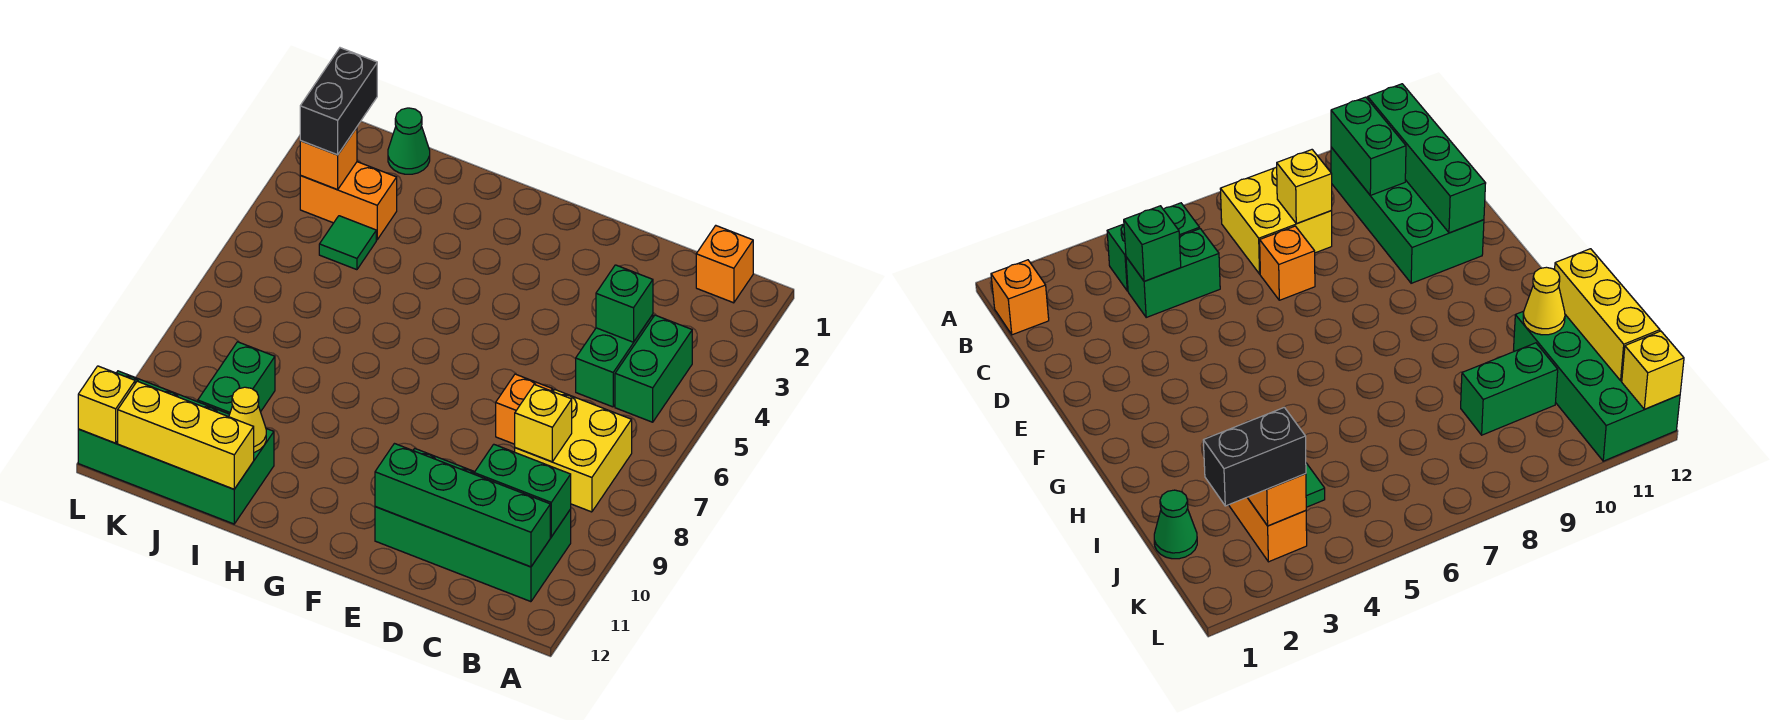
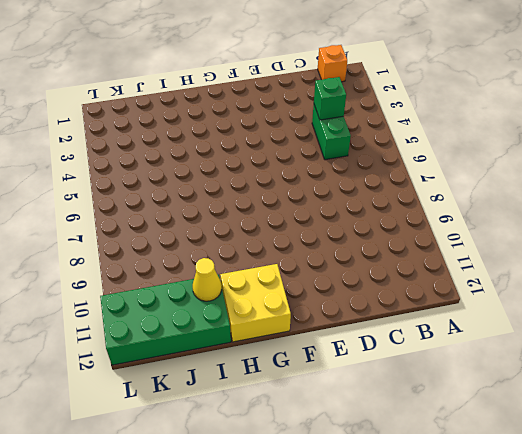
yellow brick G11:H12 level 1 -> yellow brick B7:C8 level 1
none -> green brick B4:B5 level 1
none -> green brick B10:E11 level 1
none -> orange brick D7 level 1

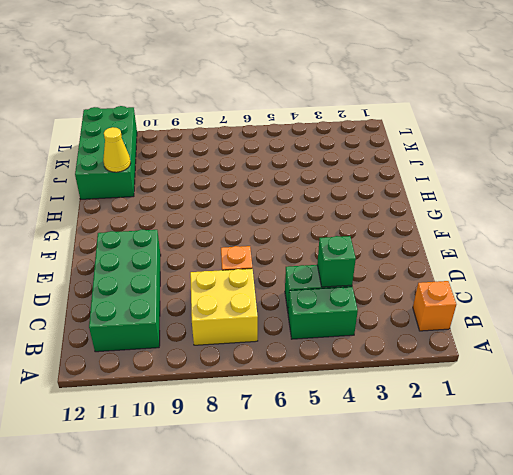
none -> green cone J1 level 1
none -> orange brick J3:K3 level 1
none -> green tile J4 level 1

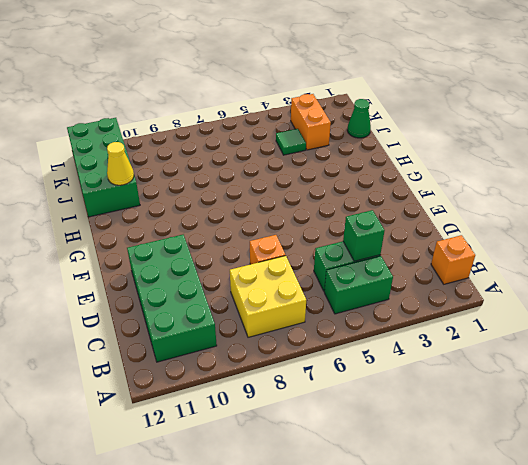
none -> green brick J9:J10 level 1
none -> green brick B10:C10 level 2
none -> green brick B11:E11 level 2

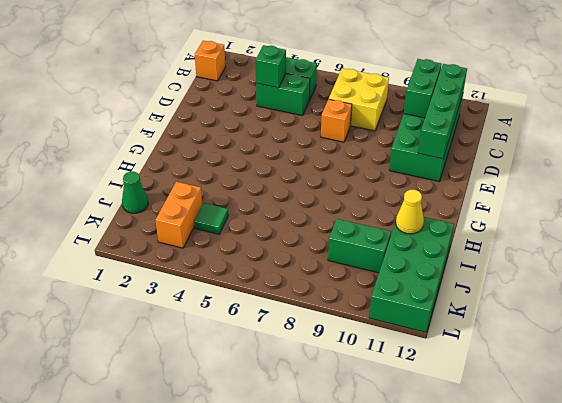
none -> yellow brick C8 level 2
none -> yellow brick I12:K12 level 2
none -> orange brick K3 level 2

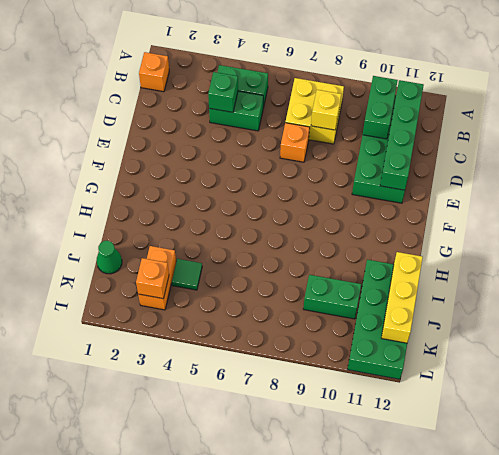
none -> yellow cone I11 level 2
none -> yellow brick L12 level 2
none -> black brick K2:K3 level 3

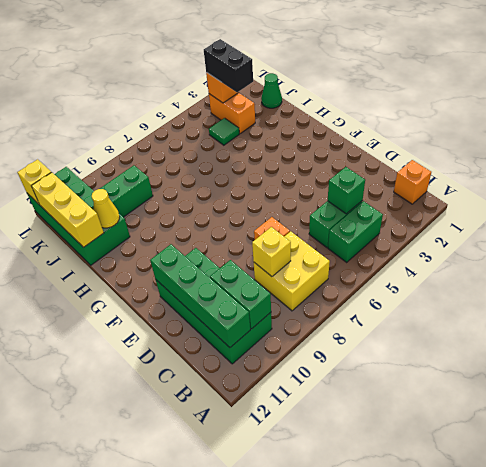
black brick J3:K3 level 3 -> black brick K2:K3 level 3

